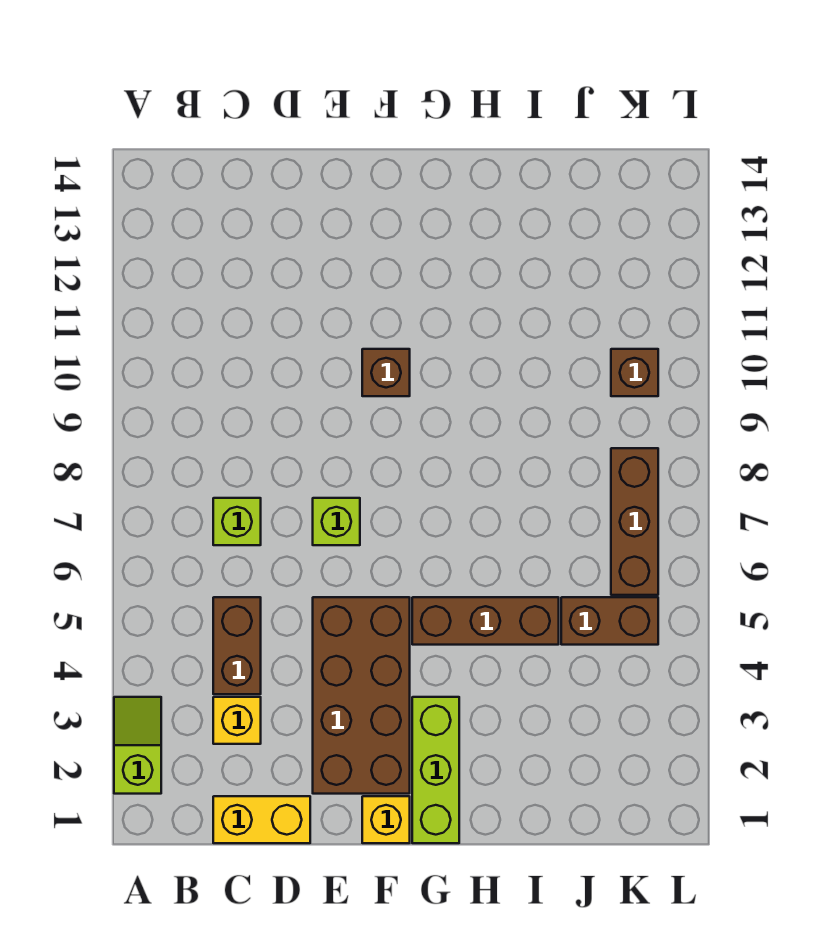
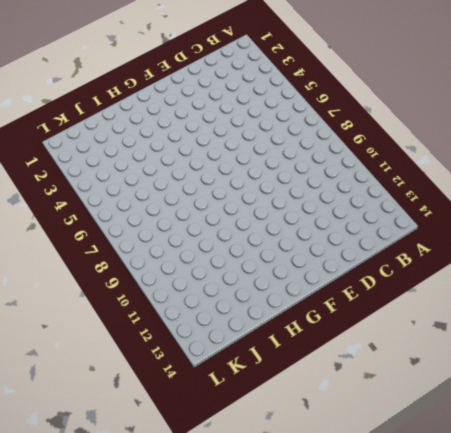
none -> lime slope A2:A3 level 1 top 2
none -> yellow brick C1:D1 level 1
none -> yellow brick C3 level 1

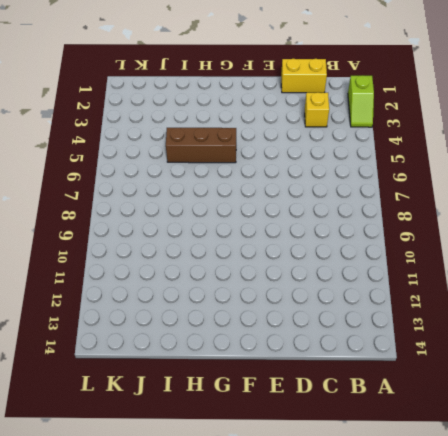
none -> brown brick C4:C5 level 1
none -> lime brick C7 level 1
none -> brown brick E2:F5 level 1

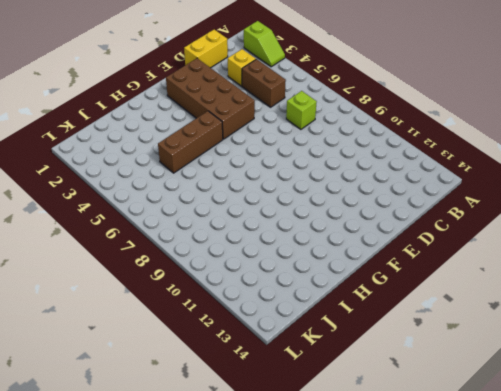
none -> lime brick E7 level 1
none -> yellow brick F1 level 1
none -> brown brick F10 level 1

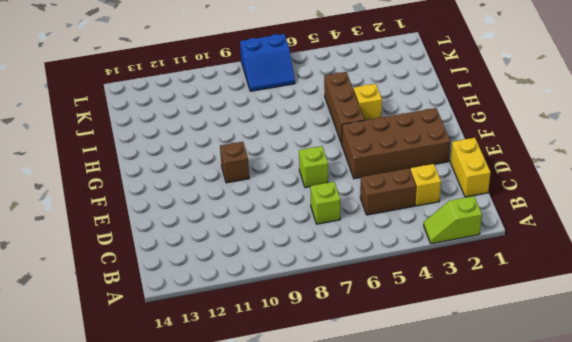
yellow brick H4 level 1 -> yellow brick F1 level 1
blue slope K7:L8 level 1 top L -> brown brick K6:K8 level 1
none -> lime brick G1:G3 level 1
none -> brown brick J5:K5 level 1
none -> brown brick K10 level 1

